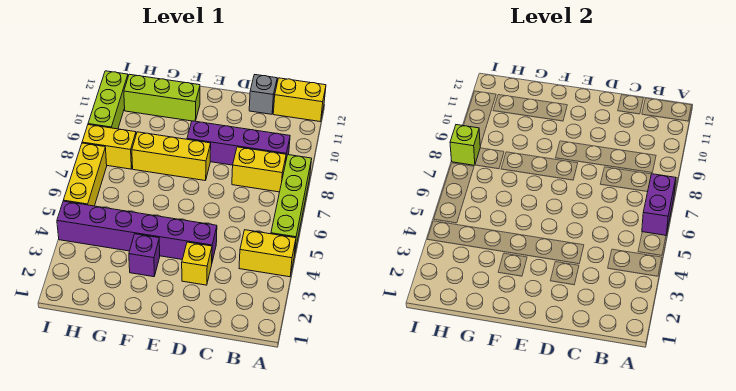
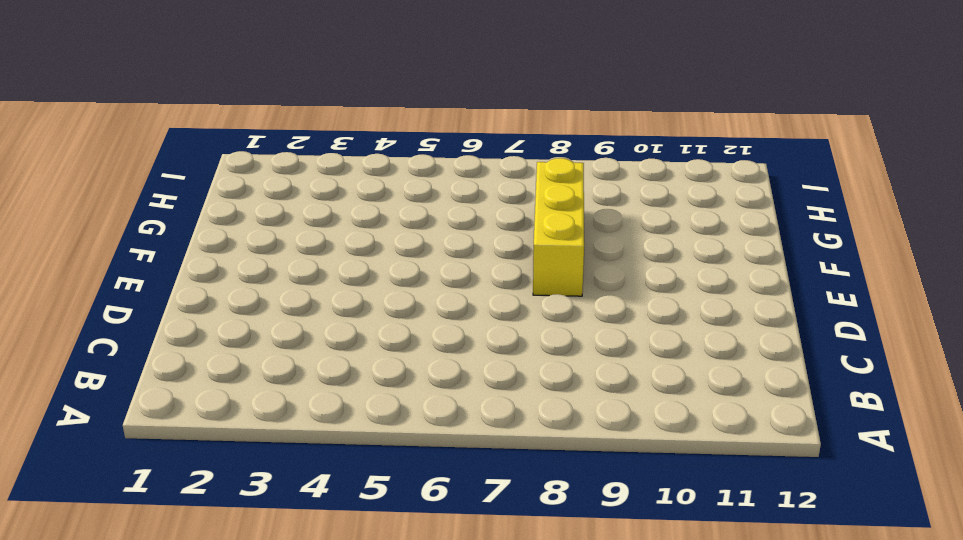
none -> yellow brick A4:B4 level 1
none -> lime brick A5:A8 level 1
none -> yellow brick A12:B12 level 1

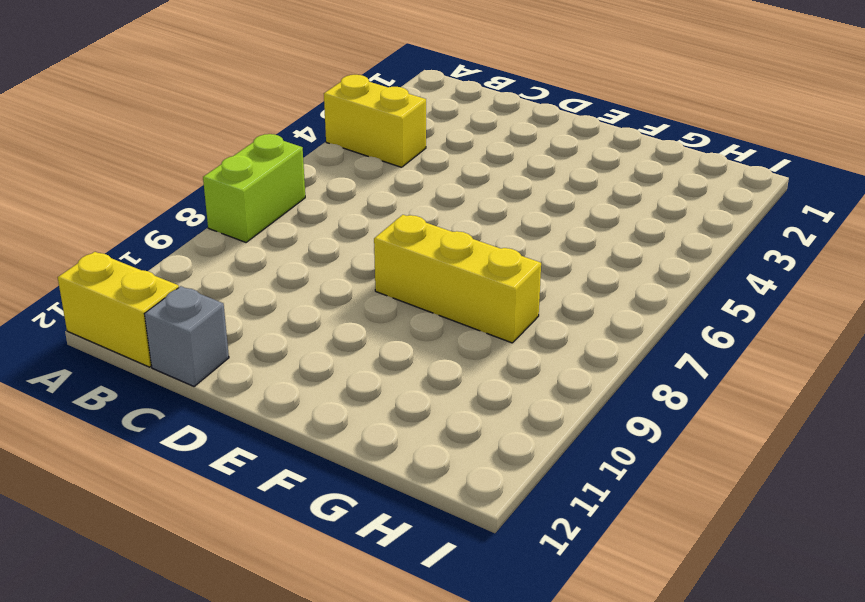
lime brick A7:A8 level 1 -> lime brick A5:A8 level 1
none -> yellow brick B8:C8 level 1
none -> purple brick B9:E9 level 1
none -> yellow brick D3 level 1

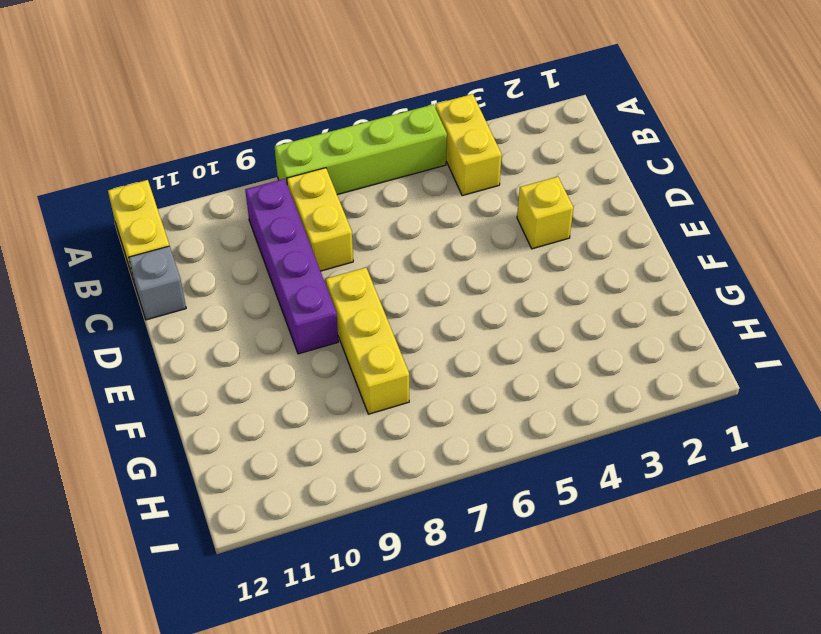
none -> purple brick D4:I4 level 1
none -> purple brick F3 level 1
none -> lime brick F11:H11 level 1

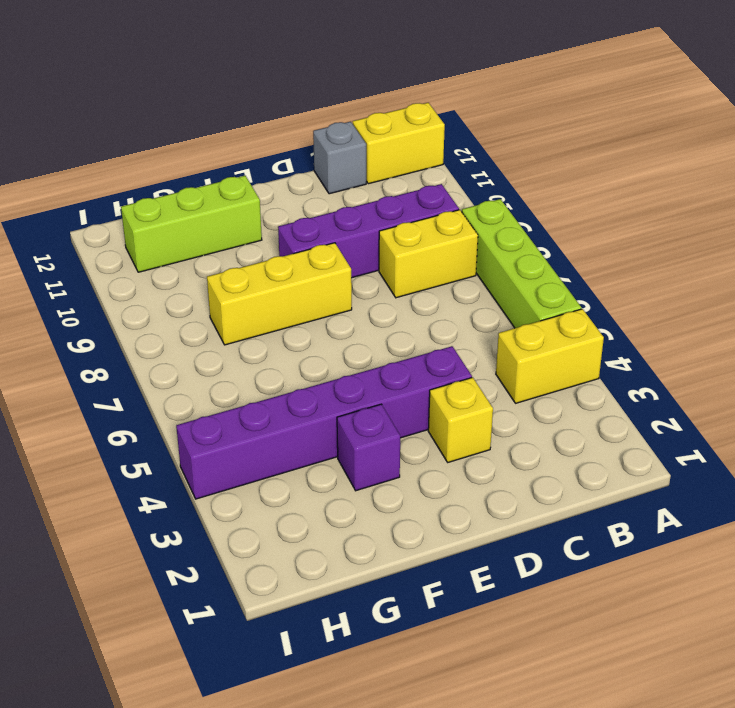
none -> yellow brick H8:I8 level 1
none -> yellow brick I5:I7 level 1
none -> lime brick I9:I11 level 1

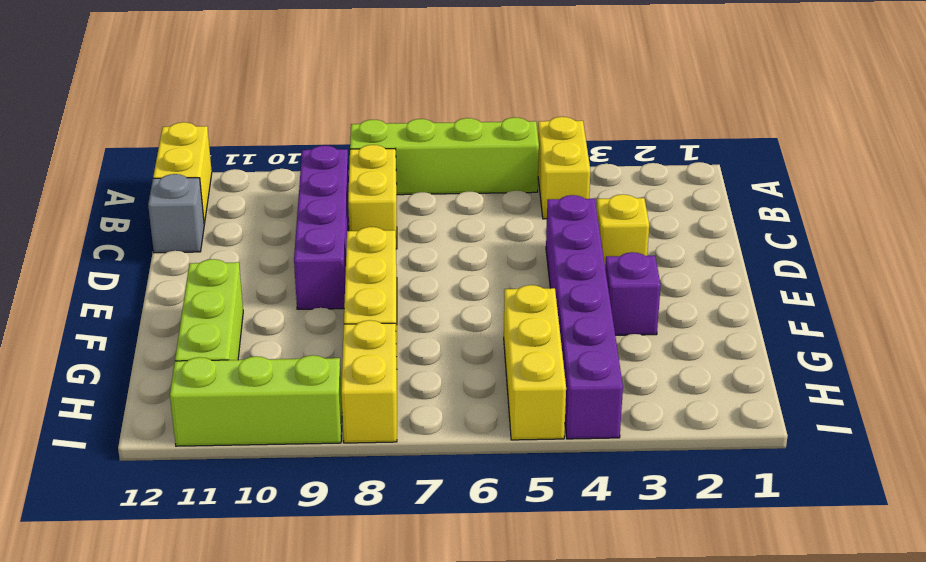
yellow brick G5:I5 level 1 -> yellow brick I5:I7 level 1
none -> purple brick A6:A7 level 2
none -> lime brick I8 level 2

